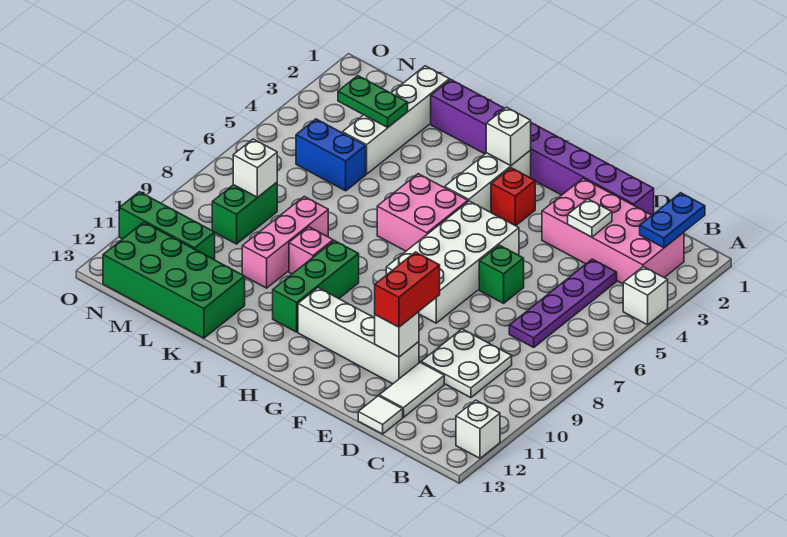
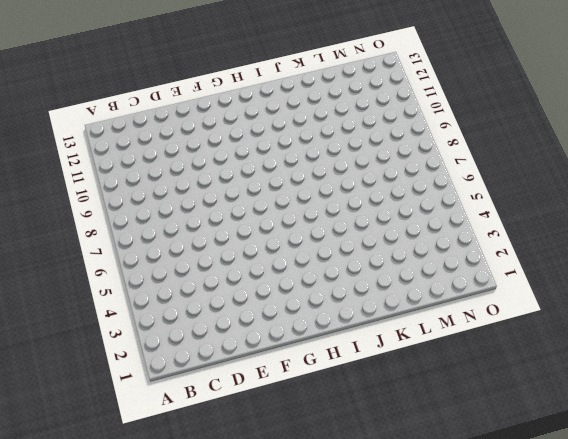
none -> white brick A4 level 1
none -> white brick A12 level 1
none -> pink brick B2:E3 level 1

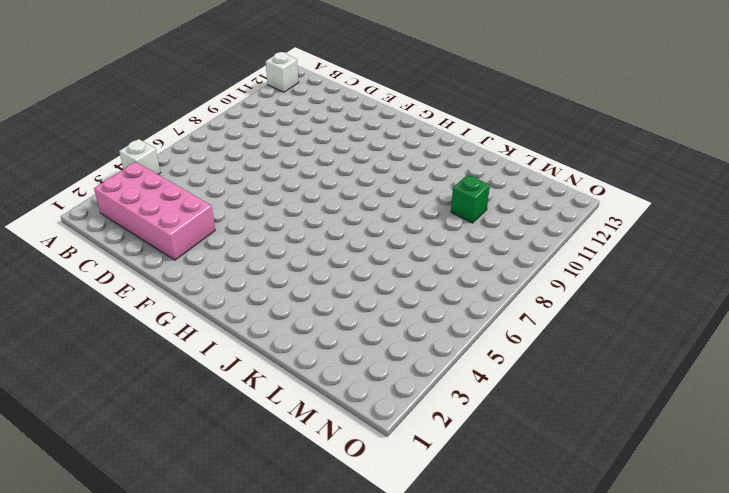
green brick L10 level 1 -> green brick E6 level 1
none -> purple plate C4:C7 level 1
none -> white plate C9:D10 level 1
none -> purple brick D1:K1 level 1

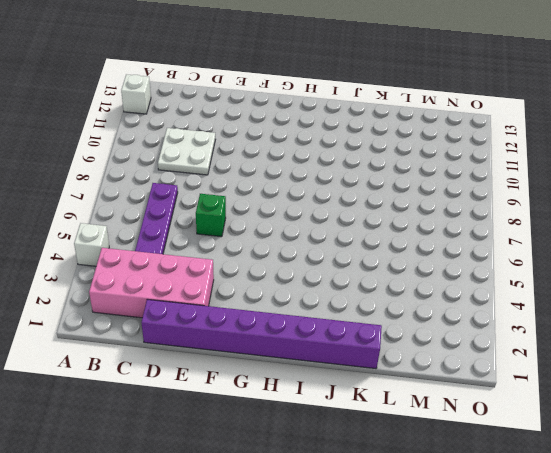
none -> white tile D11:D12 level 1
none -> white tile D13 level 1
none -> white brick E11:H11 level 1

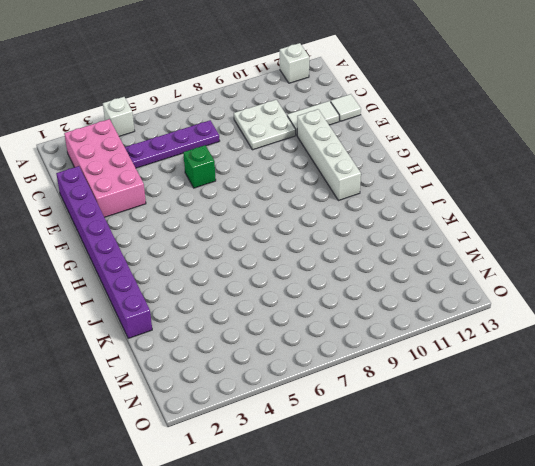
none -> white brick F5:G8 level 1
none -> red brick G3 level 1
none -> white brick H2:H4 level 1

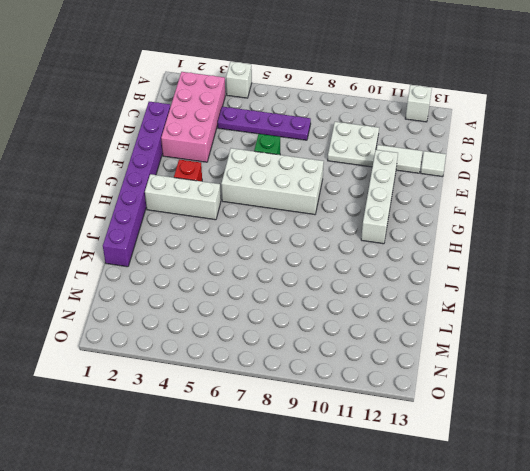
none -> pink brick H5:I6 level 1
none -> green brick I9:I11 level 1
none -> pink brick J9 level 1

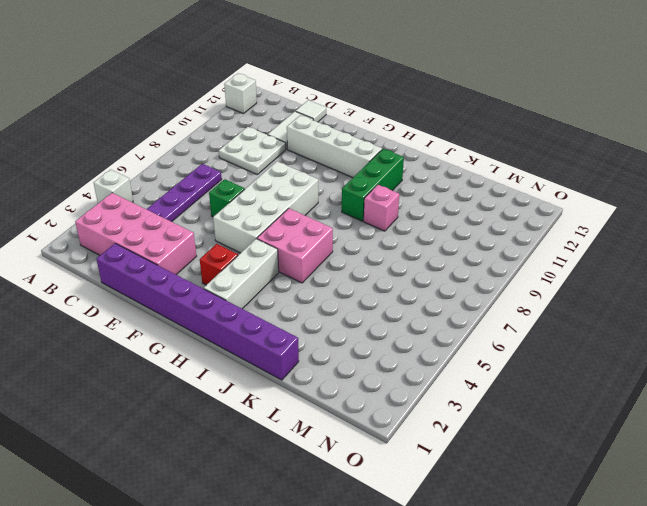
none -> pink brick K8:K10 level 1
none -> green brick K12:N13 level 1
none -> white brick L1:L4 level 1

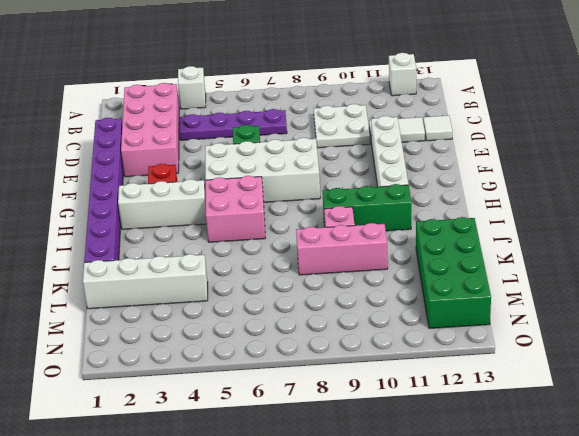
none -> blue brick L5:M5 level 1
none -> green brick M8:M9 level 1
none -> green brick M11:O11 level 1

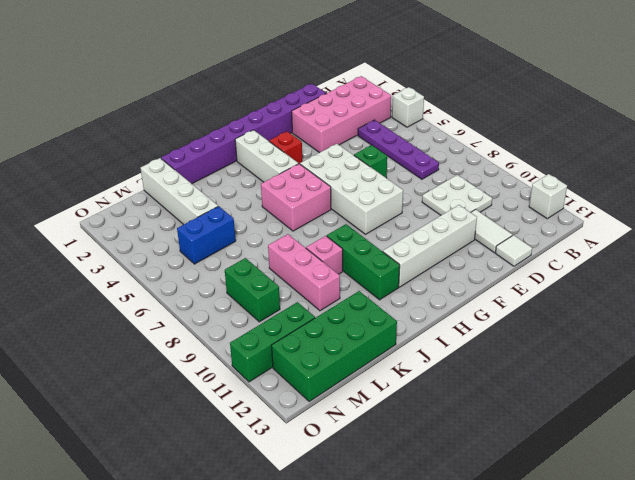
none -> blue plate B1:B2 level 2
none -> white plate D3 level 2
none -> white brick E11 level 2

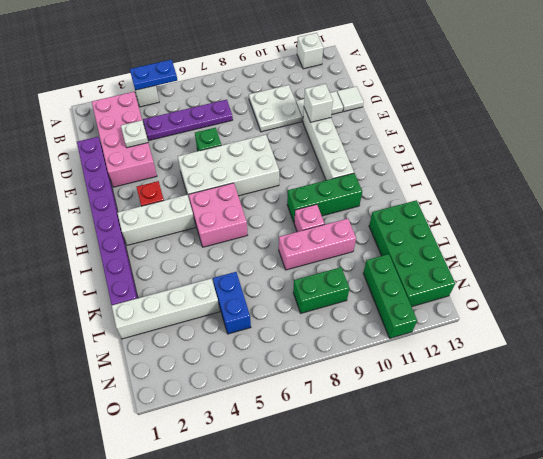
blue plate A4:A5 level 2 -> blue plate B1:B2 level 2
none -> white brick H2 level 2
none -> green plate L3:M3 level 2
none -> white brick M8 level 2

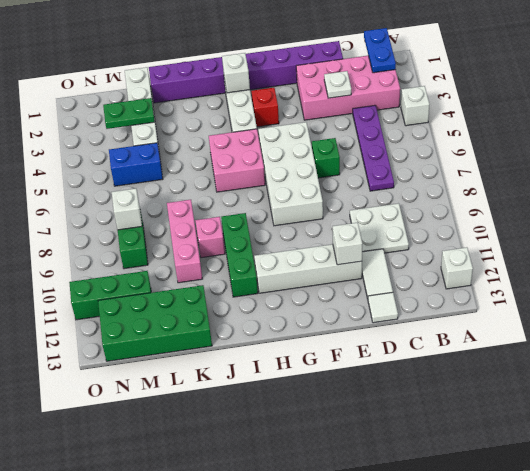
none -> red brick E10:E11 level 3

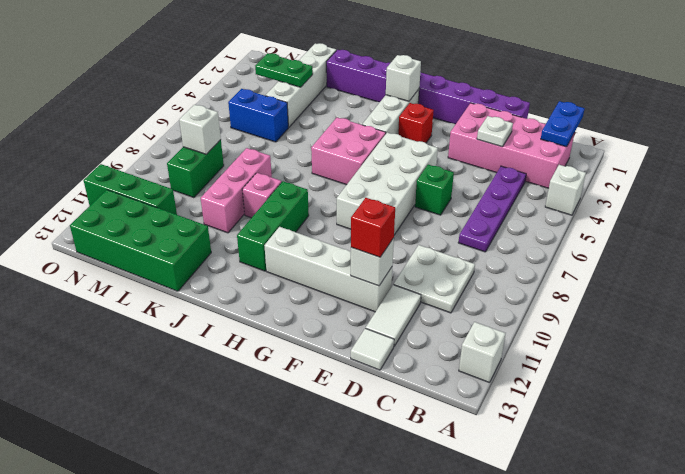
red brick E11 level 3 -> red brick E10:E11 level 3

